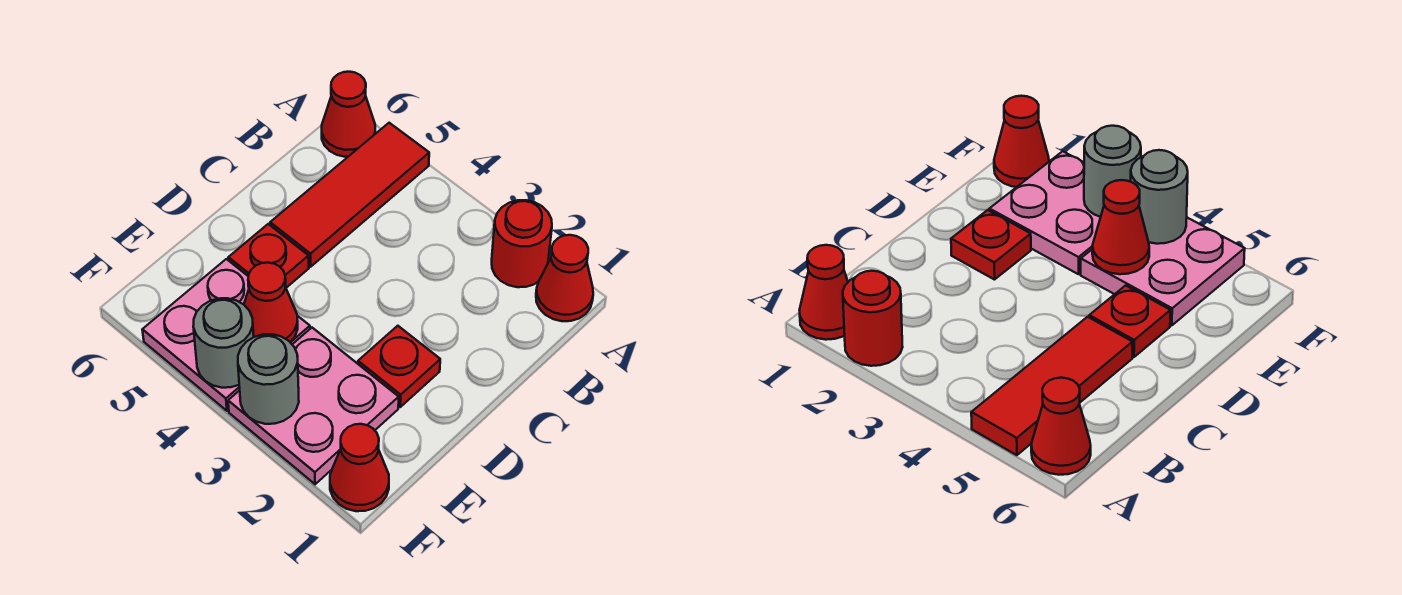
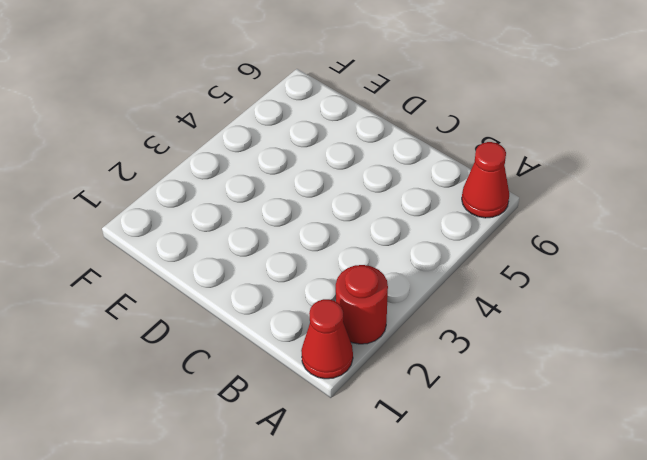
none -> red tile A5:C5 level 1
none -> red plate D2 level 1
none -> red plate D5 level 1

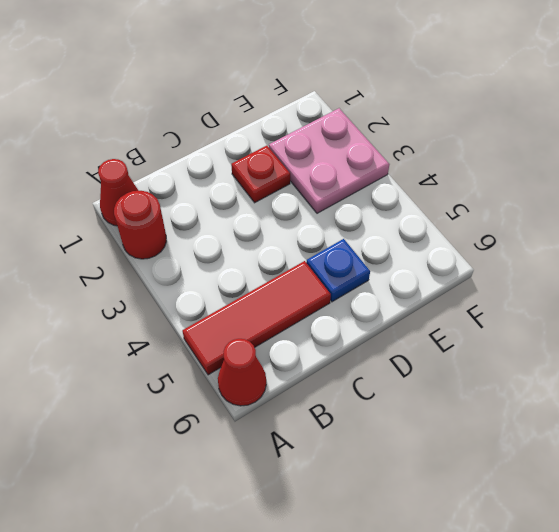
blue plate D5 level 1 -> red plate D5 level 1
none -> pink plate E4:F5 level 1
none -> red cone F1 level 1
none -> red cone E4 level 2

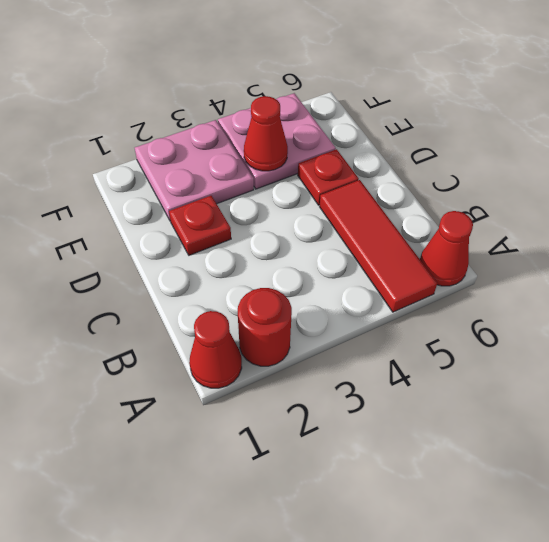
none -> red cone F1 level 1
none -> grey round brick F3 level 2
none -> grey round brick F4 level 2

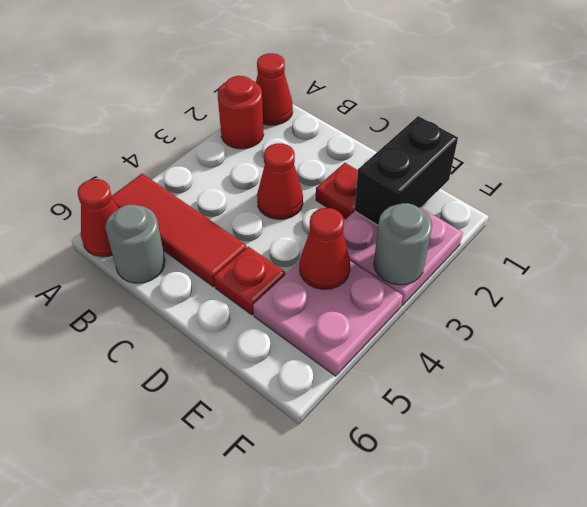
grey round brick B6 level 1 -> grey round brick F4 level 2
red cone C3 level 1 -> red cone F1 level 1
black brick E1:E2 level 2 -> none

